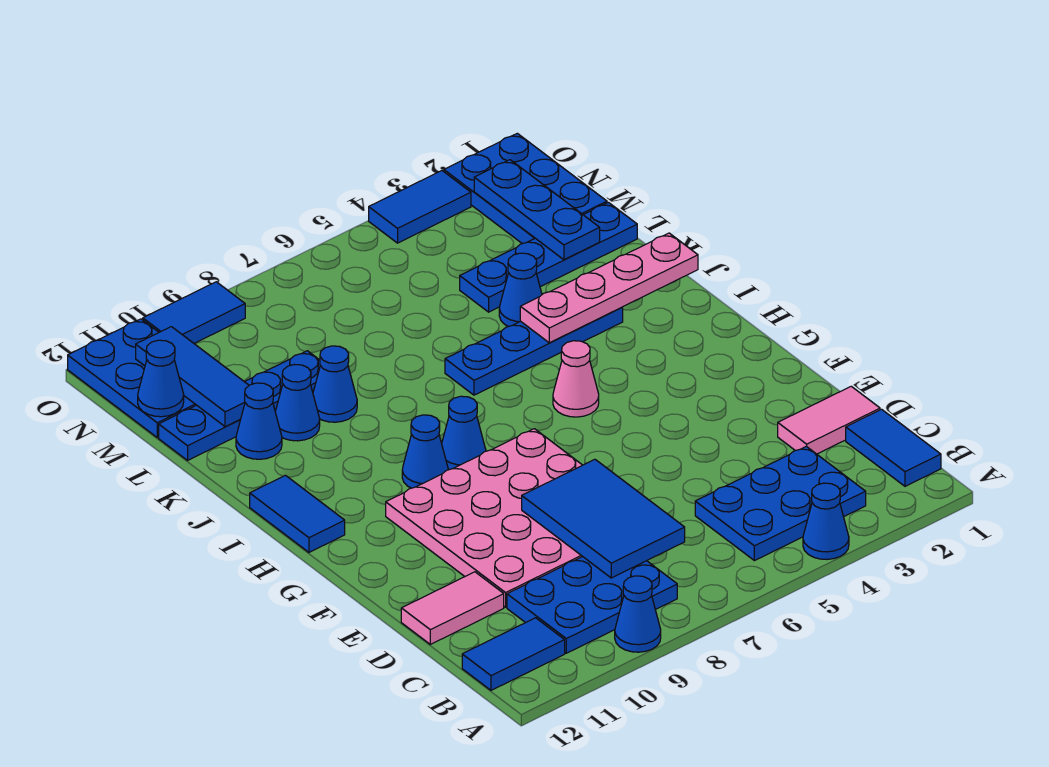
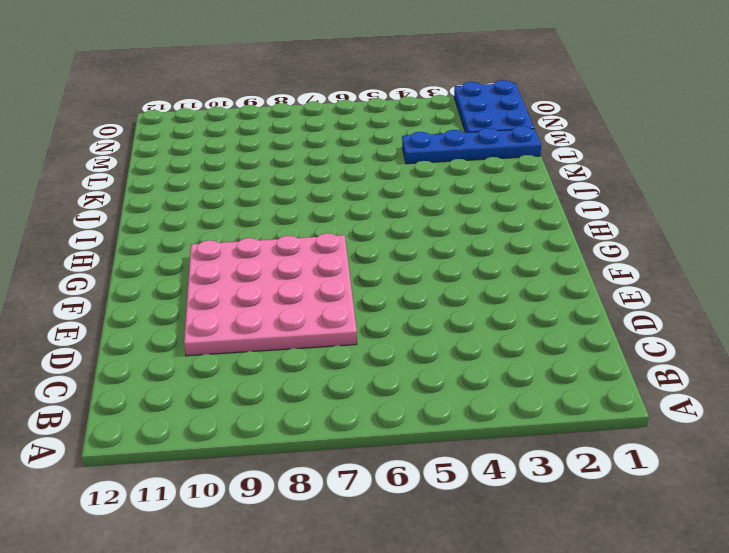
none -> blue cone A4 level 1
none -> blue cone A9 level 1
none -> blue tile B1:C1 level 1

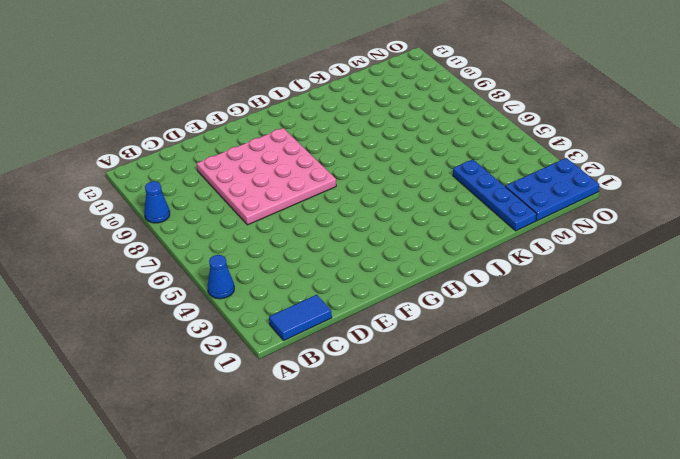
none -> blue plate B3:C5 level 1
none -> blue plate B8:C10 level 1
none -> blue tile B11:B12 level 1

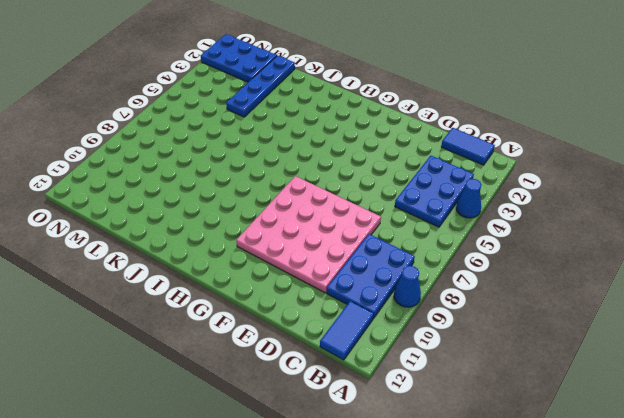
none -> pink tile D1:D2 level 1
none -> pink tile D11:D12 level 1
none -> pink cone H5 level 1

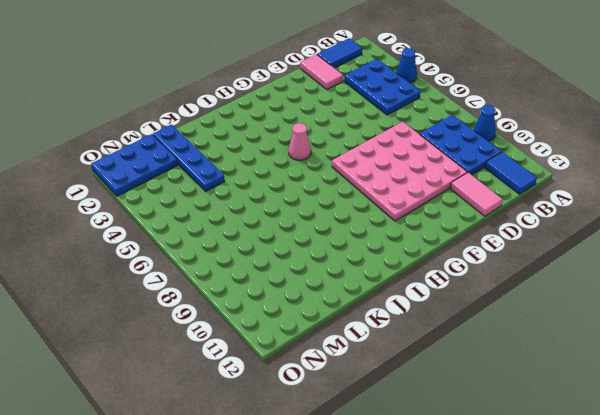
none -> blue cone H8 level 1
none -> blue cone H9 level 1
none -> blue tile H12:I12 level 1

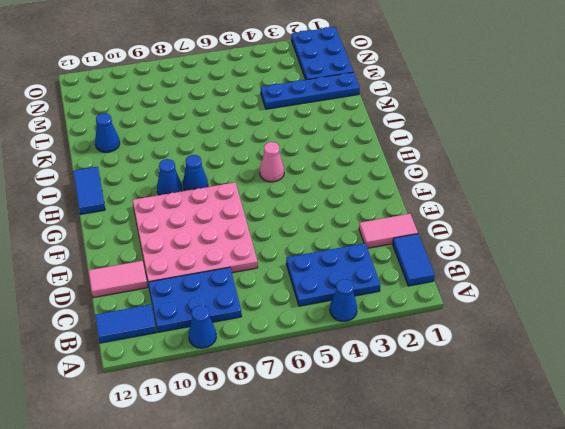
none -> blue plate J3:J6 level 1
none -> blue cone K4 level 1
none -> blue cone K9 level 1

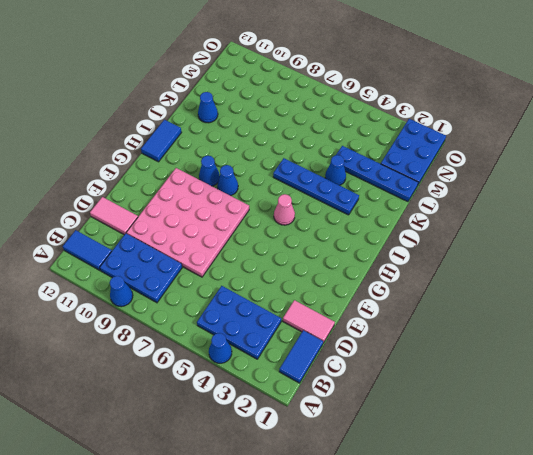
none -> blue cone K9 level 1
none -> blue cone K10 level 1
none -> blue plate L9:L12 level 1

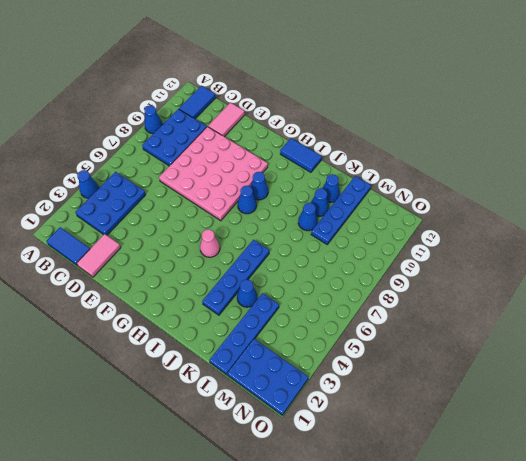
none -> blue plate M11:O12 level 1
none -> blue tile O3:O4 level 1
none -> blue tile O9:O10 level 1

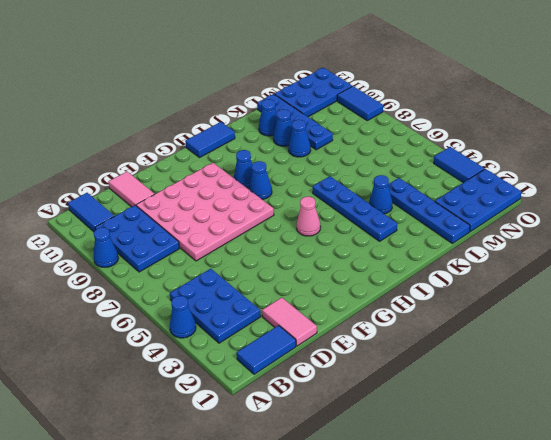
none -> blue tile C7:E8 level 2
none -> pink plate J1:J4 level 2
none -> blue plate L2:N2 level 2

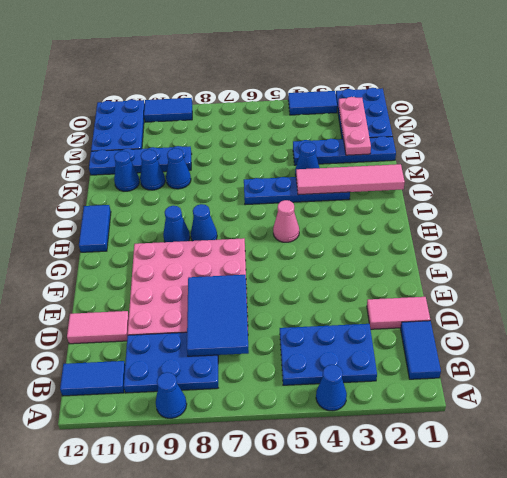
pink tile J1:J4 level 2 -> pink plate J1:J4 level 2
pink plate L2:N2 level 2 -> blue plate L2:N2 level 2
none -> blue tile L11:N11 level 2
none -> blue cone M12 level 2

